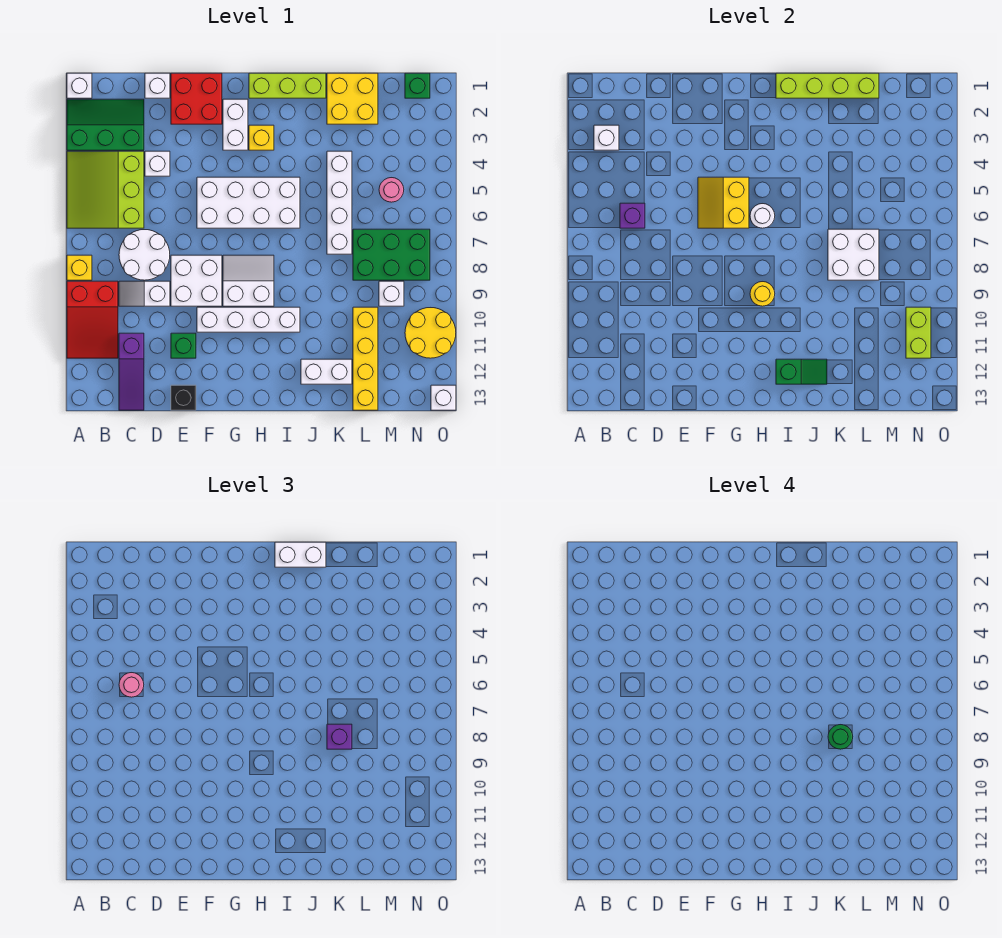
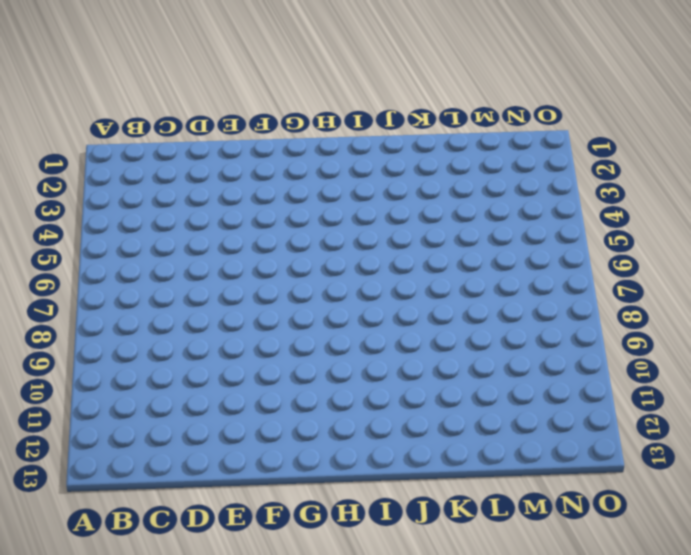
none -> white brick A1 level 1
none -> green slope A2:C3 level 1 top 3
none -> lime slope A4:C6 level 1 top C
none -> yellow brick A8 level 1

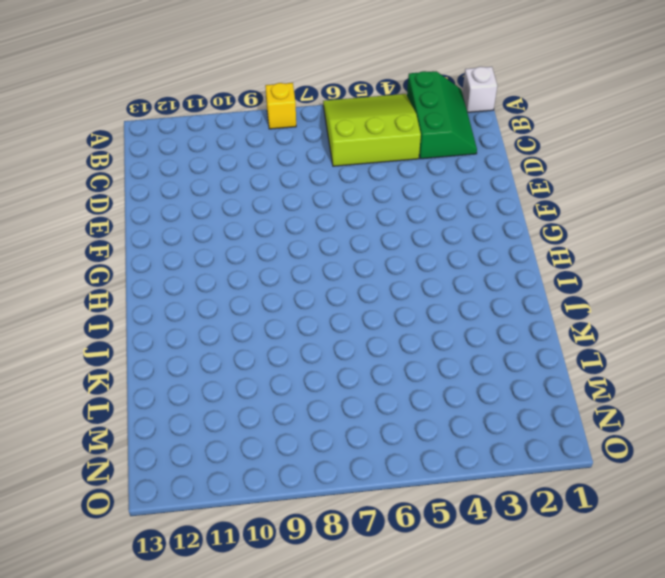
none -> red slope A9:B11 level 1 top 9
none -> white round brick C7:D8 level 1
none -> white slope C9:D9 level 1 top D
none -> purple slope C11:C13 level 1 top 11

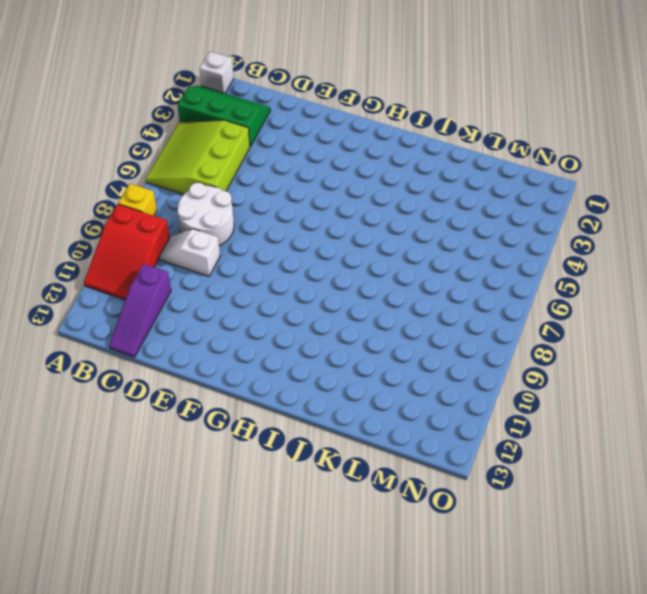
none -> white brick D1 level 1
none -> white brick D4 level 1
none -> red brick E1:F2 level 1
none -> white brick E8:F9 level 1

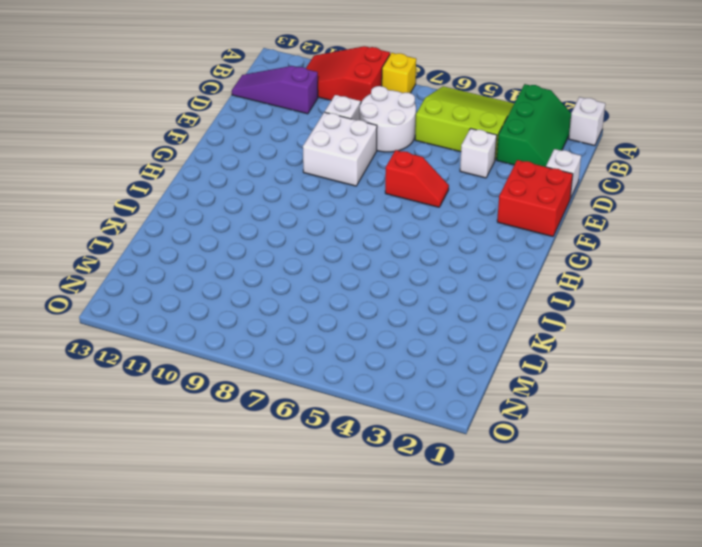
red slope F5:F6 level 1 top 6 -> white brick F5:I6 level 1
none -> green brick E11 level 1
none -> black brick E13 level 1
none -> white brick F10:I10 level 1
none -> white brick G2:G3 level 1

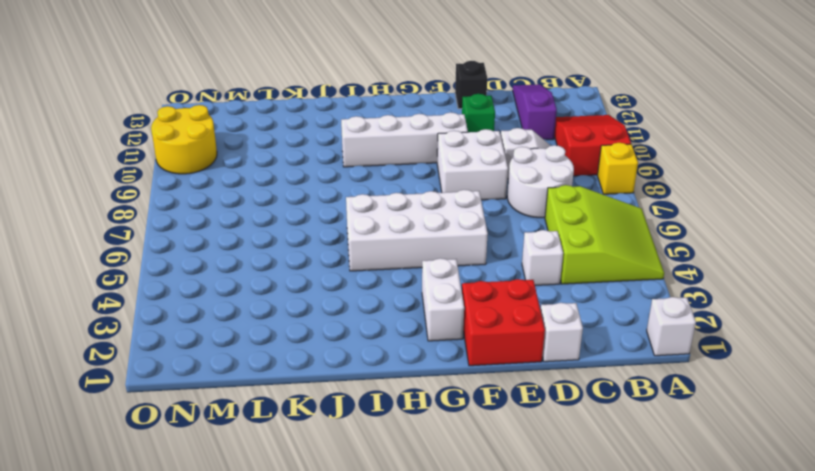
none -> green slope A2:C3 level 1 top 3
none -> white slope G8:H9 level 1 top 9
none -> lime brick H1:J1 level 1
none -> yellow brick H3 level 1

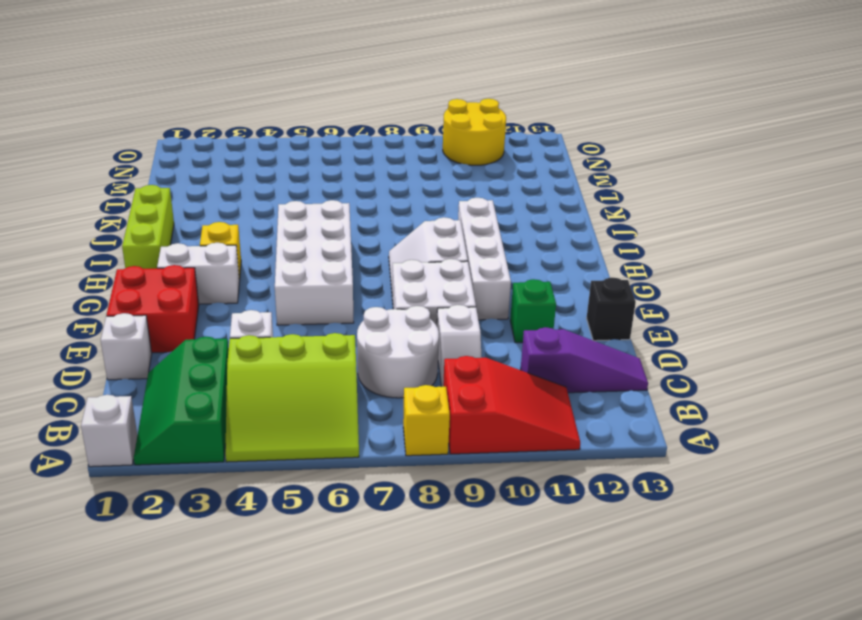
none -> white brick J12:K12 level 1
none -> yellow brick K1:L2 level 1
none -> white brick K4:K7 level 1
none -> green brick L7:N8 level 1

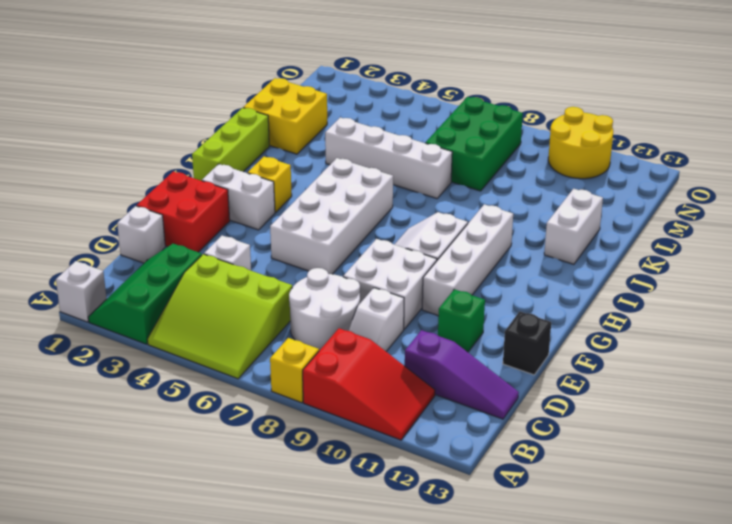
none -> yellow brick L10:L13 level 1
none -> pink round brick M5 level 1
none -> white brick M9 level 1
none -> green brick N1 level 1

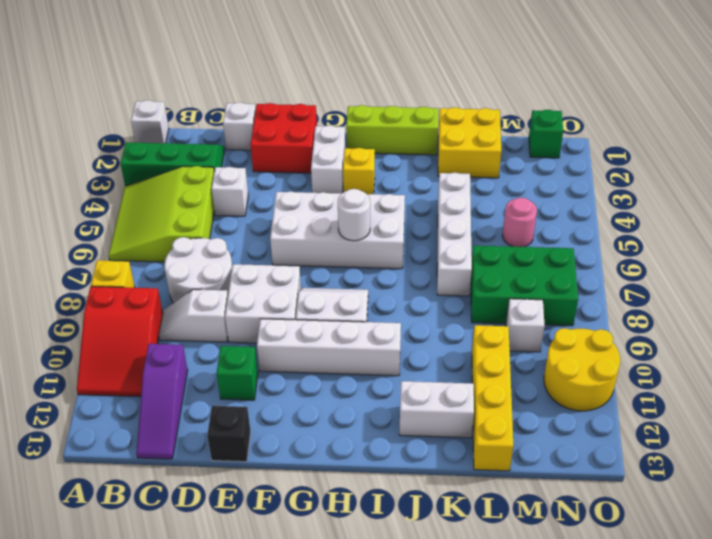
none -> white brick O13 level 1
none -> white brick B3 level 2
none -> purple brick C6 level 2
none -> yellow slope F5:G6 level 2 top G

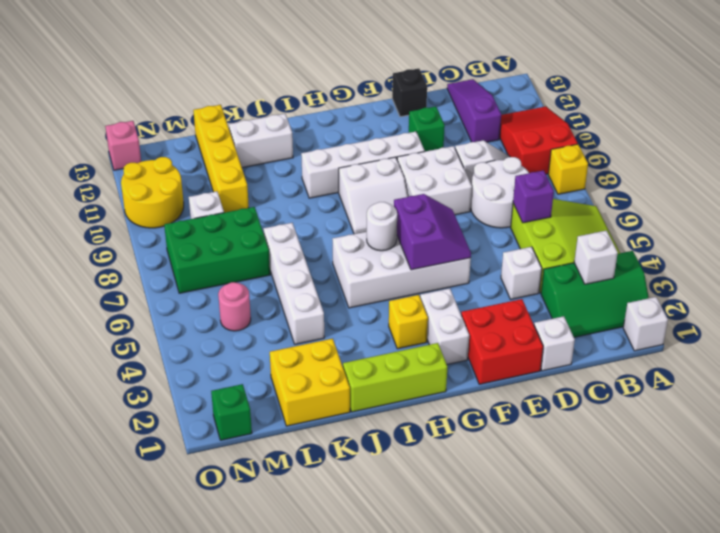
purple slope F5:G6 level 2 top G -> yellow slope F5:G6 level 2 top G
pink brick O13 level 1 -> white brick O13 level 1
none -> yellow round brick H9 level 2
none -> lime brick I1:L1 level 2
none -> green slope I12:J12 level 2 top I
none -> white brick K7:L8 level 2

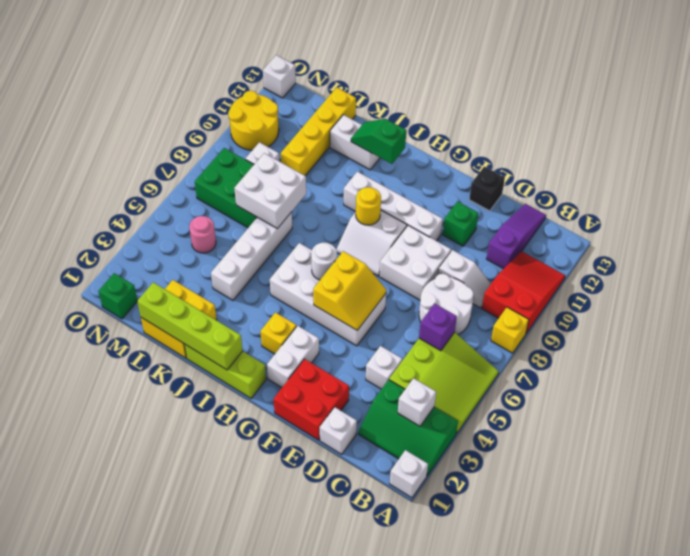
none -> lime brick N10:N11 level 2
none -> pink round brick C6 level 3
none -> white brick I1:J1 level 3
none -> purple brick K8 level 3

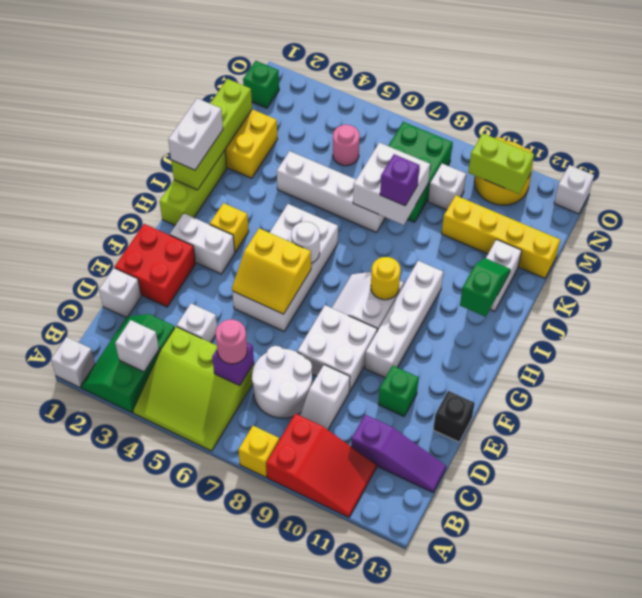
none -> green round brick K8 level 4

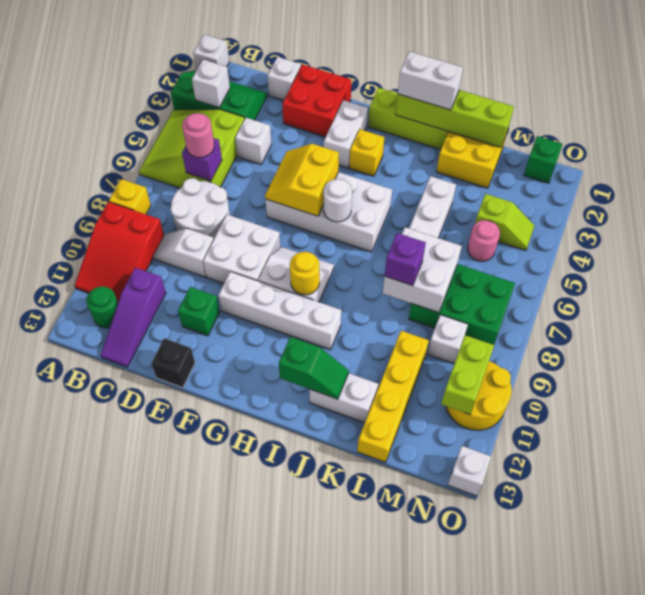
green round brick B12 level 1 -> green round brick K8 level 4
lime slope M4:N4 level 1 top M -> none

